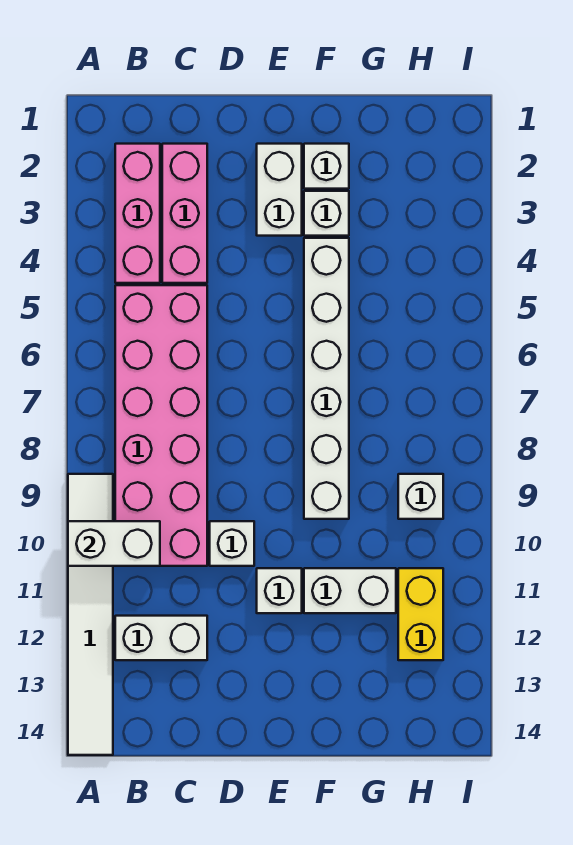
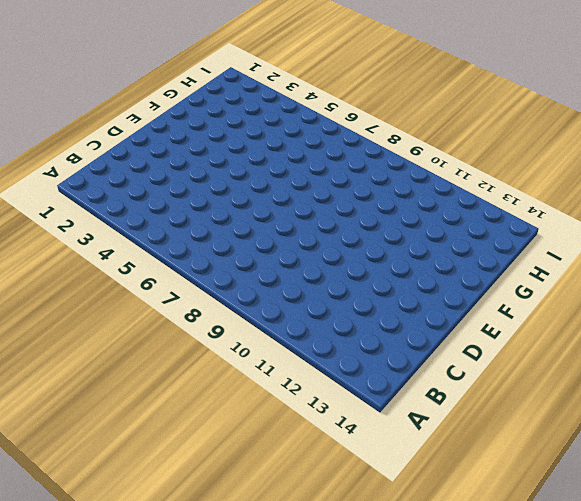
none -> white tile A9:A14 level 1
none -> pink brick B2:B4 level 1
none -> pink brick B5:C10 level 1

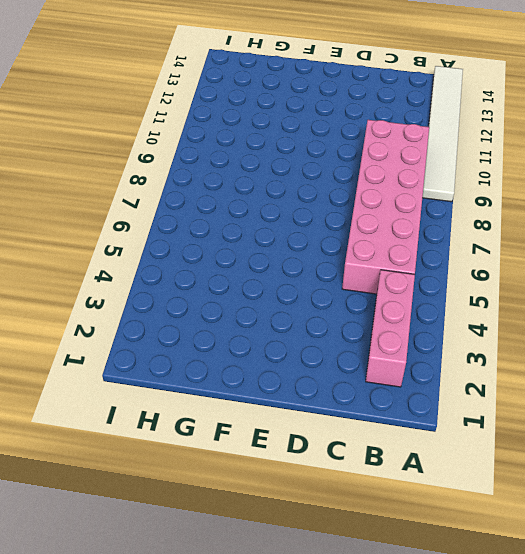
none -> white brick B12:C12 level 1
none -> pink brick C2:C4 level 1
none -> white brick D10 level 1

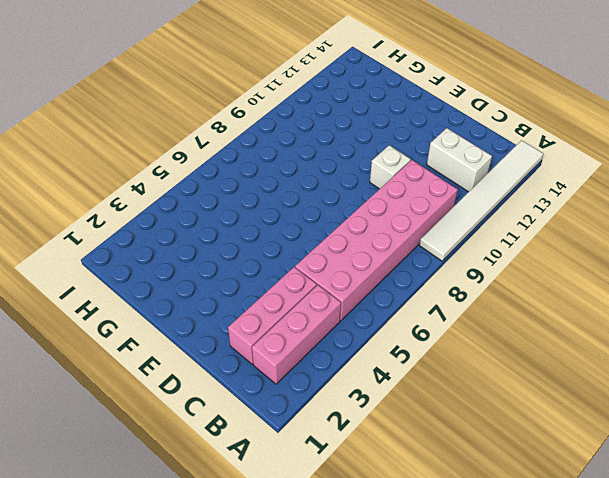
none -> white brick E2:E3 level 1
none -> white brick E11 level 1
none -> white brick F2 level 1

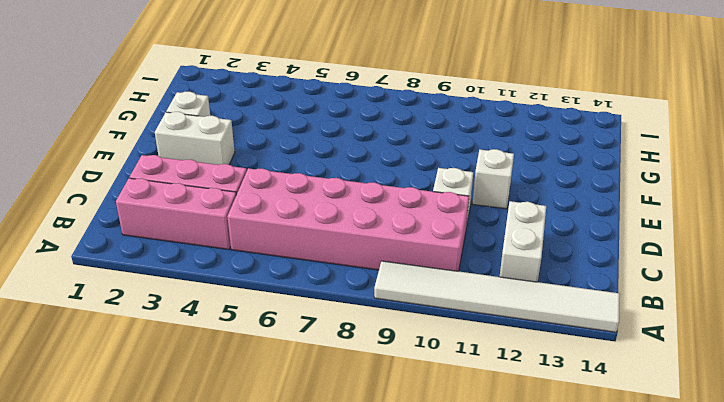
none -> white brick F3 level 1
none -> white brick F4:F9 level 1
none -> white brick F11:G11 level 1

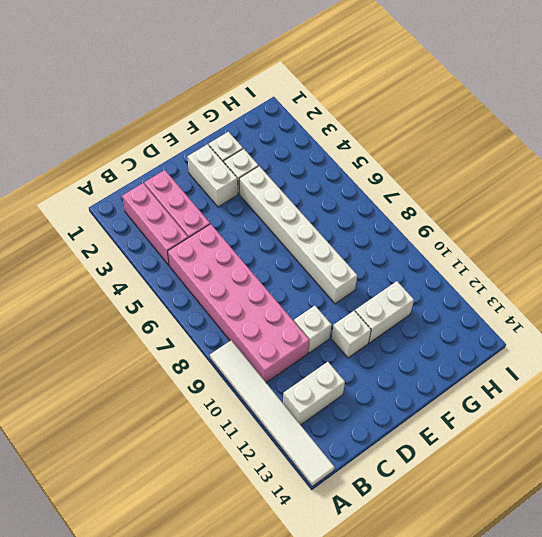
none -> white brick H9 level 1
none -> yellow brick H11:H12 level 1
none -> white brick A10:B10 level 2

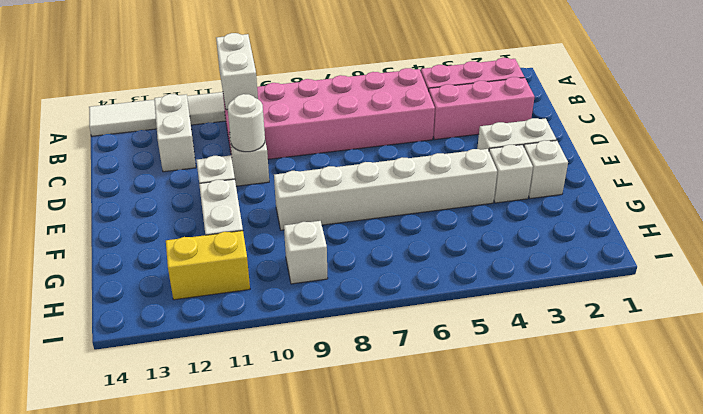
white round brick D10 level 2 -> none

